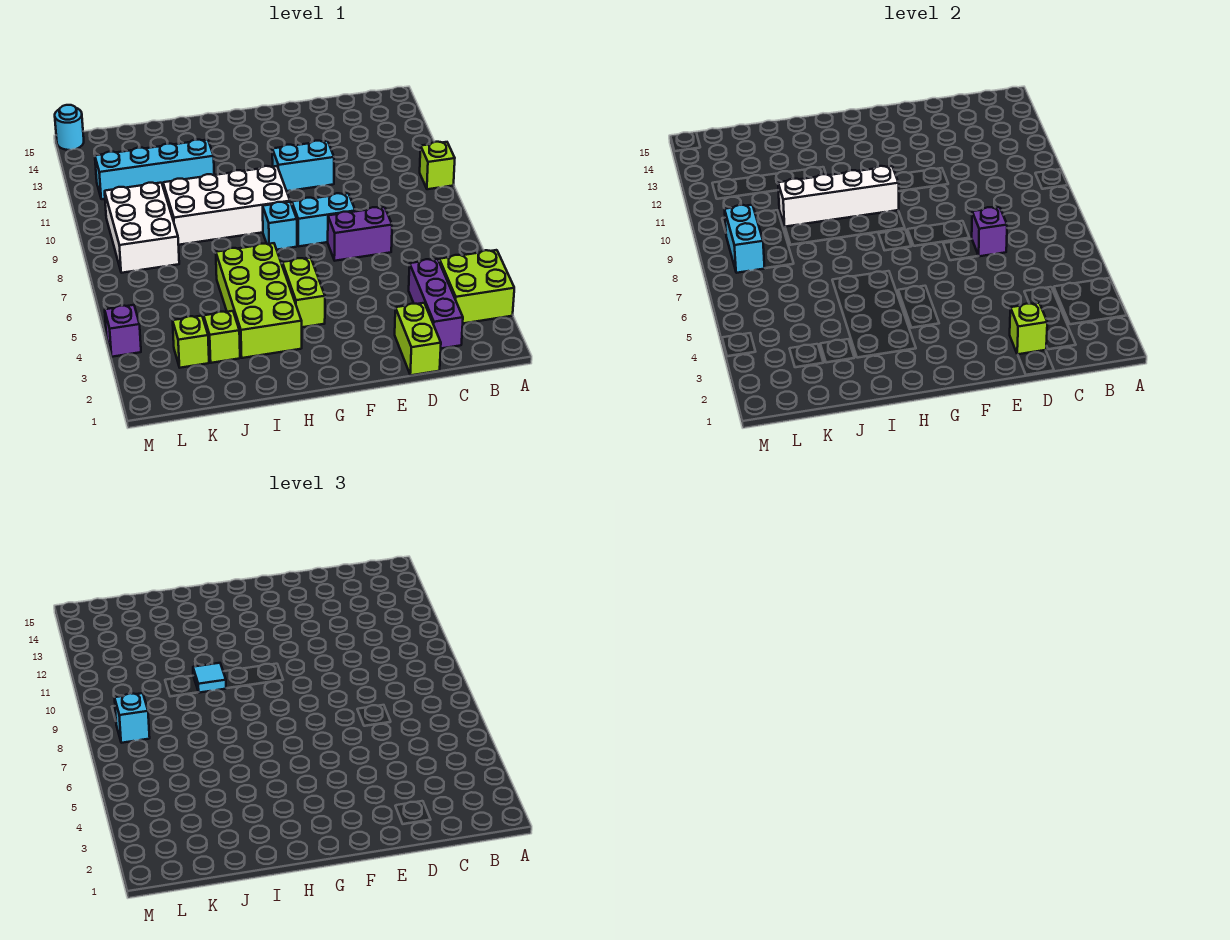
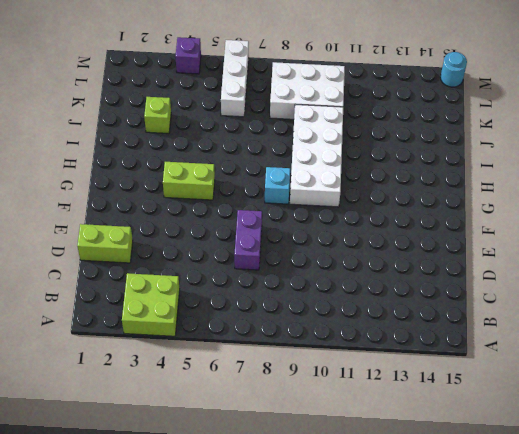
white brick K6:M6 level 1 -> none
none -> lime brick A10 level 1
none -> purple brick C2:C4 level 1
none -> cyan brick E8:F8 level 1

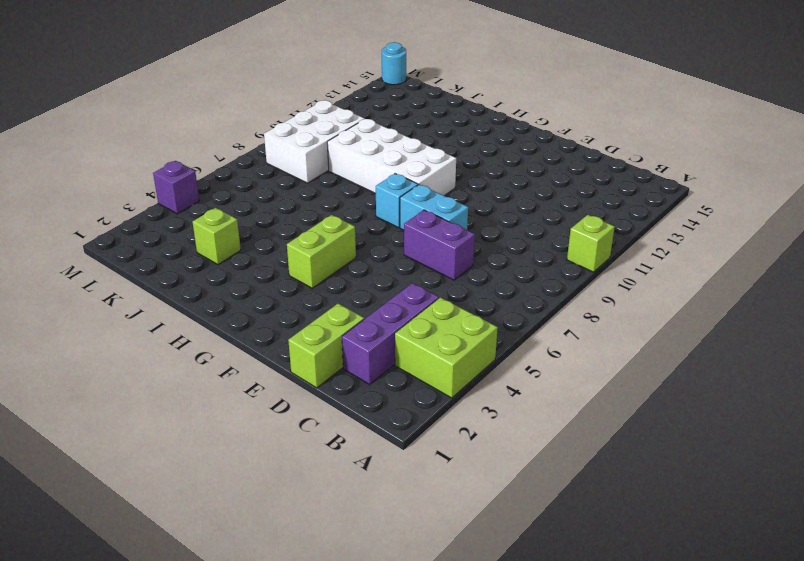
none -> cyan brick E11:F11 level 1
none -> lime brick H3:I6 level 1
none -> cyan brick I12:L12 level 1

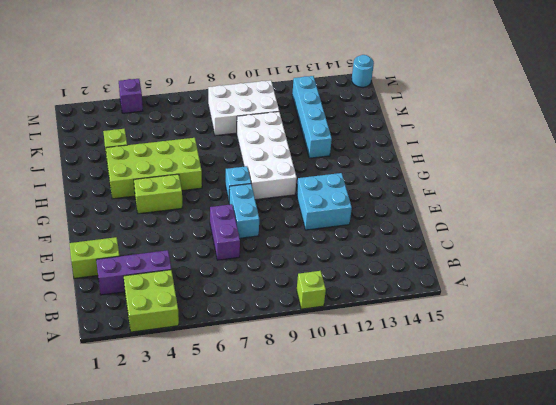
cyan brick E11:F12 level 1 -> cyan brick E11:F11 level 1
none -> lime brick K3 level 1
none -> lime brick D2 level 2
none -> purple brick D7 level 2

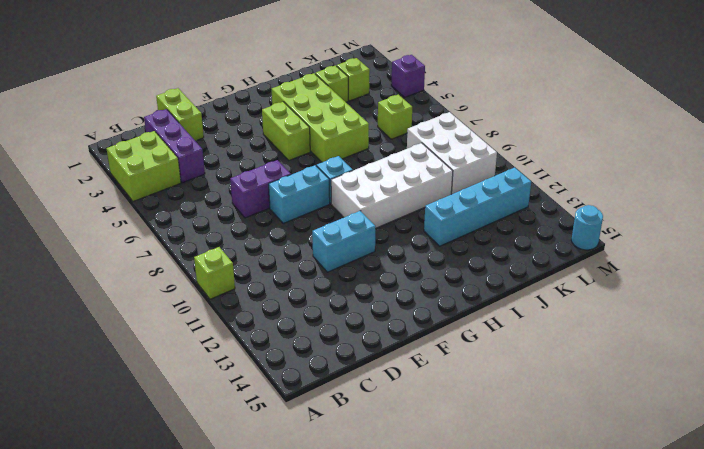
lime brick K6 level 1 -> lime brick D2 level 2
none -> purple brick D7 level 2
none -> white brick G10:J10 level 2
none -> cyan brick L8:L9 level 2

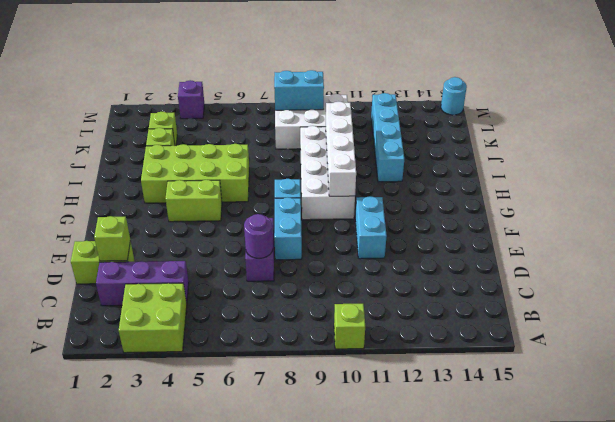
purple round brick D7 level 2 -> purple brick D7 level 2
none -> cyan tile I10 level 3
none -> cyan brick L8 level 3

